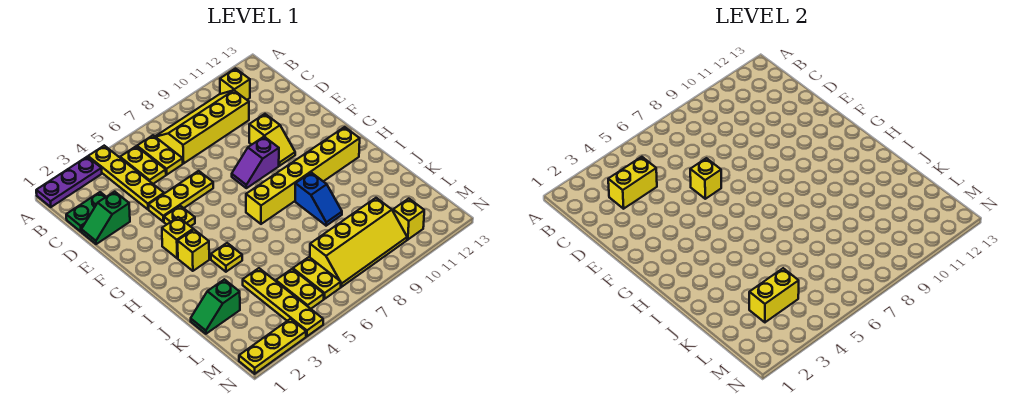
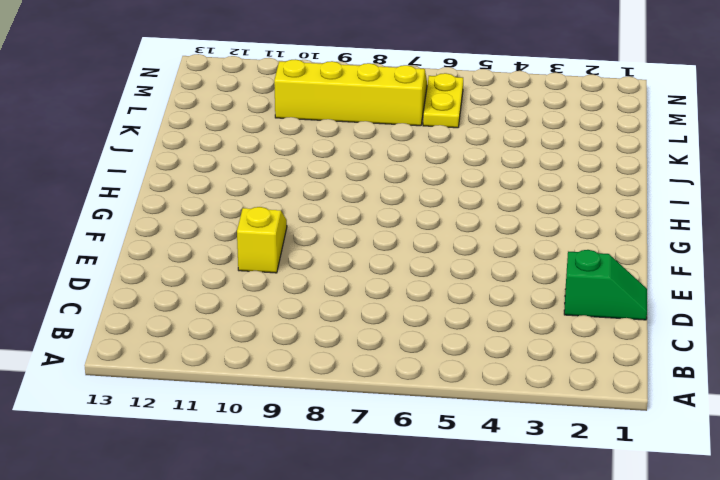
none -> purple plate A1:A3 level 1
none -> yellow plate A4:D4 level 1
none -> yellow plate B5:C5 level 1

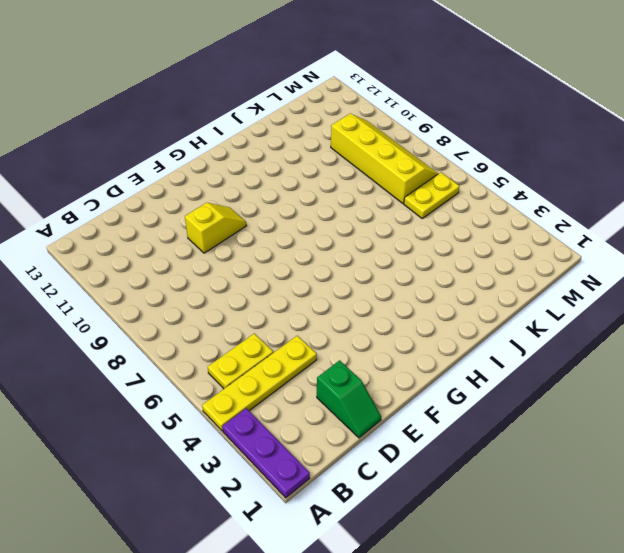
none -> yellow plate B6:C6 level 1
none -> yellow slope B7:C10 level 1 top C
none -> yellow brick B11 level 1

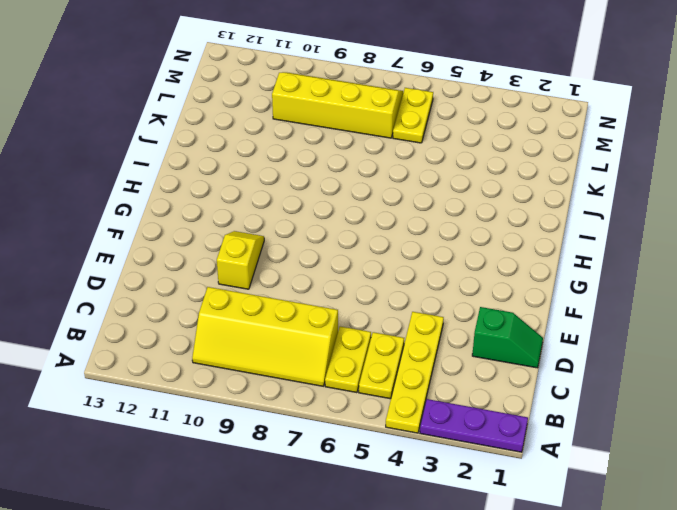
none -> yellow brick B11 level 1
none -> green plate C1:C2 level 1
none -> yellow plate E4:E6 level 1

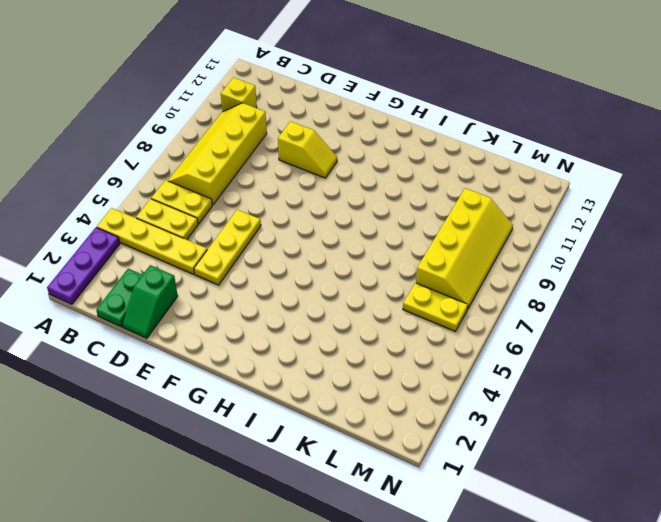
none -> yellow plate F4 level 1
none -> purple slope F8:F9 level 1 top 9
none -> yellow brick G3 level 1

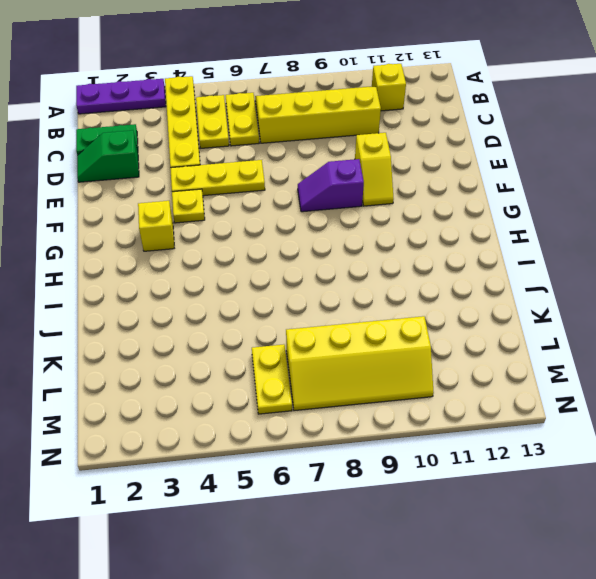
none -> yellow brick H3 level 1
none -> yellow brick H7:H12 level 1
none -> yellow plate I4 level 1

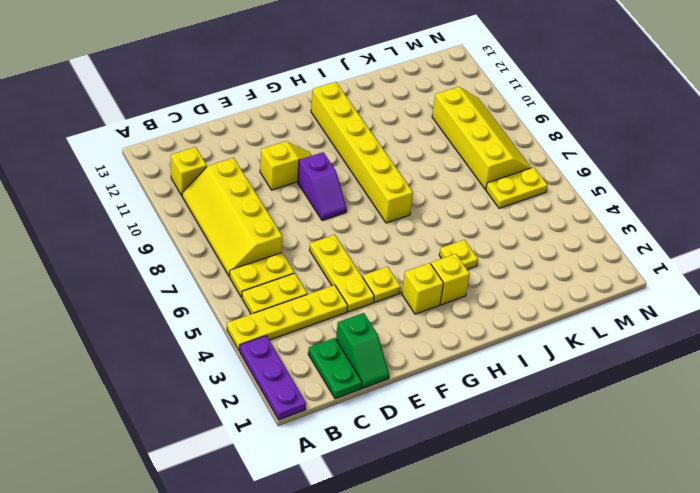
none -> blue slope I9:J9 level 1 top I
none -> green slope K1:K2 level 1 top 2
none -> yellow plate K4:N4 level 1

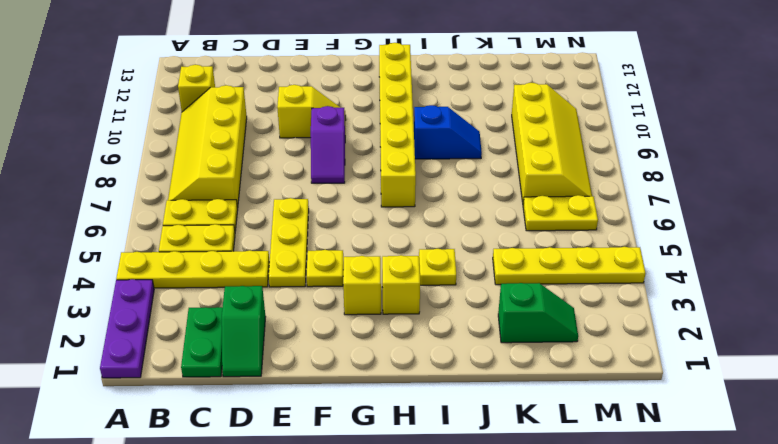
green slope K2:L2 level 1 top K -> green slope K1:K2 level 1 top 2
none -> yellow plate L5:M5 level 1
none -> yellow brick M11 level 1
none -> yellow plate N1:N3 level 1

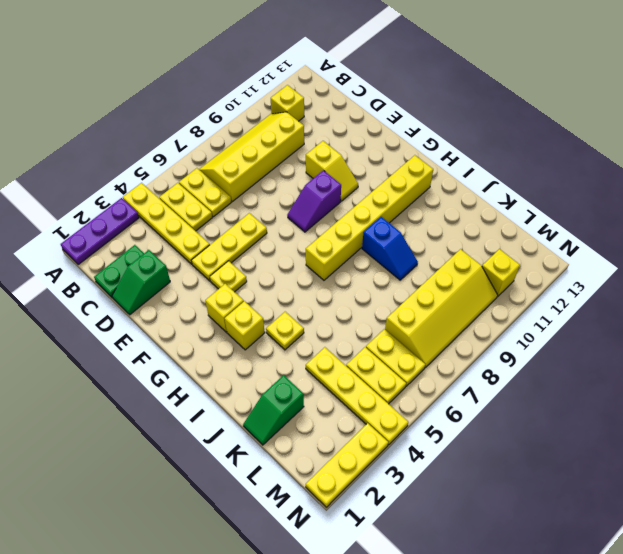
none -> yellow brick C3:C4 level 2
none -> yellow brick E6 level 2
none -> yellow brick L3:L4 level 2

